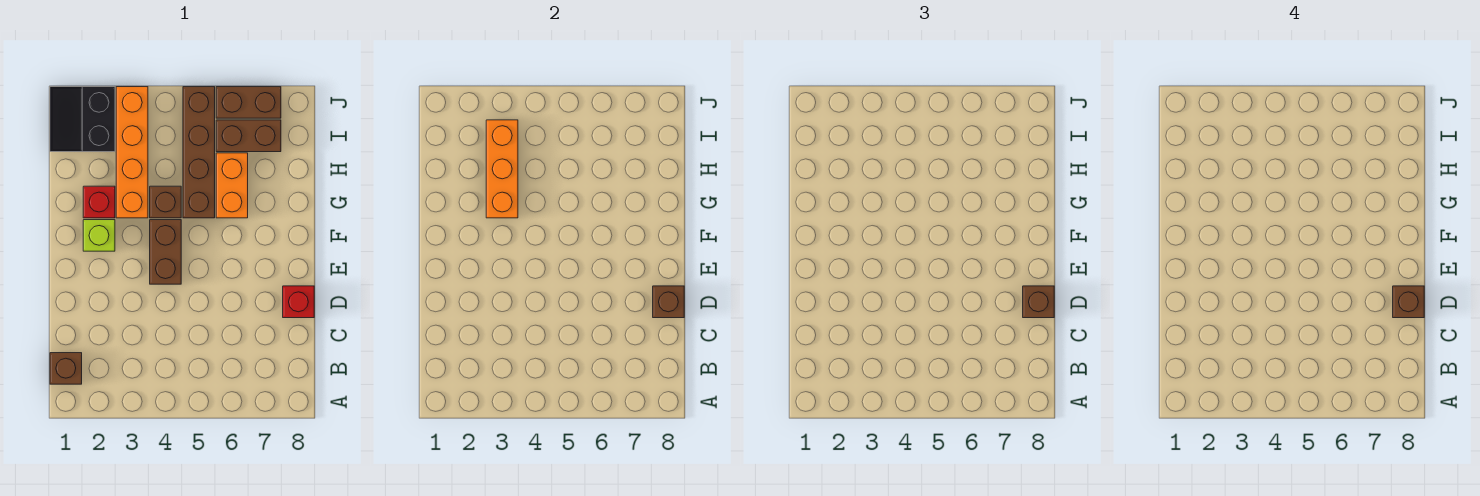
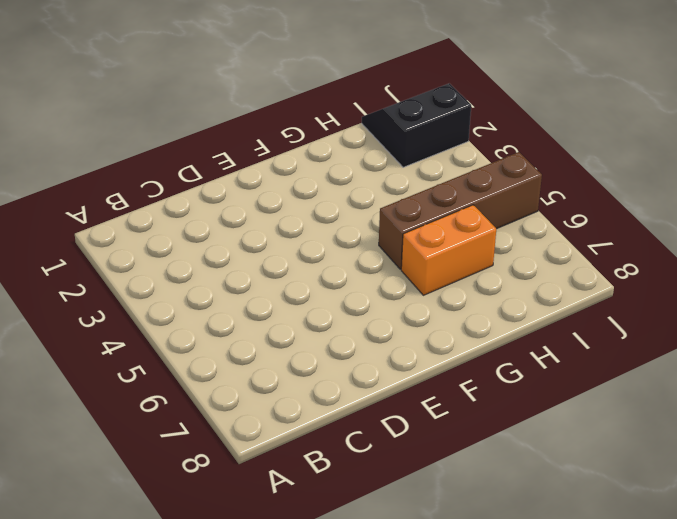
none -> brown brick B1 level 1
none -> red brick D8 level 1
none -> brown brick E4:F4 level 1

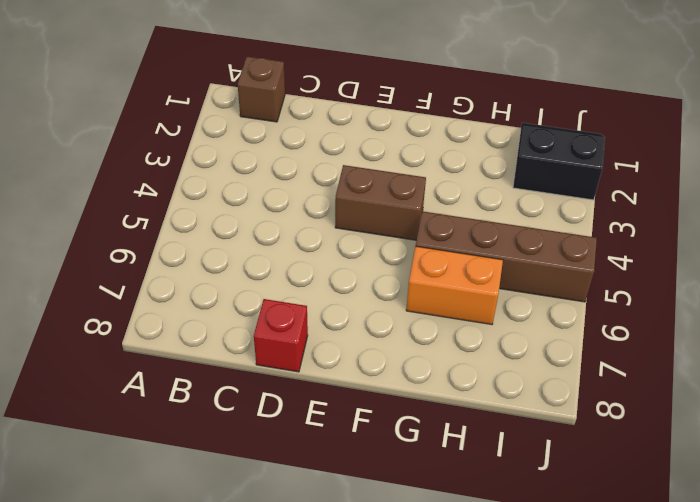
none -> lime brick F2 level 1
none -> red brick G2 level 1
none -> orange brick G3:J3 level 1

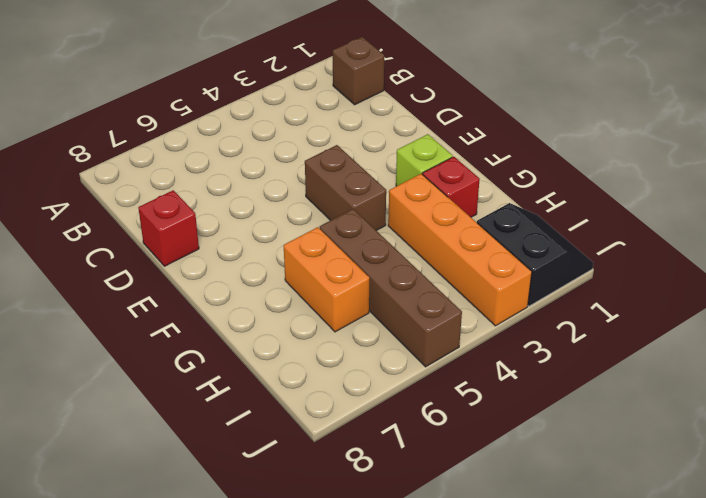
none -> brown brick G4 level 1
none -> brown brick I6:I7 level 1
none -> brown brick J6:J7 level 1

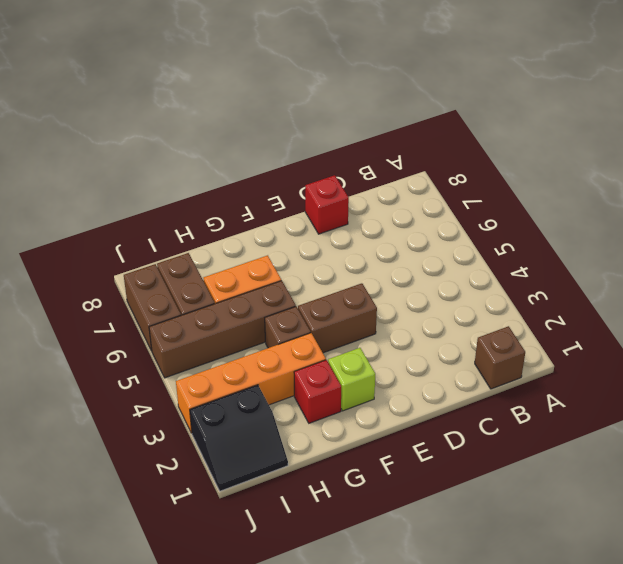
none -> brown brick D8 level 2
none -> orange brick G3:I3 level 2
none -> brown brick D8 level 3

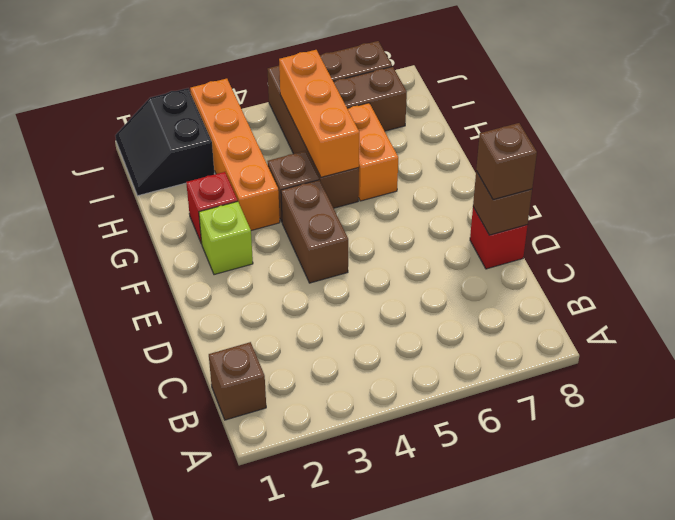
orange brick G5:I5 level 2 -> orange brick G3:I3 level 2
none -> brown brick D8 level 4

